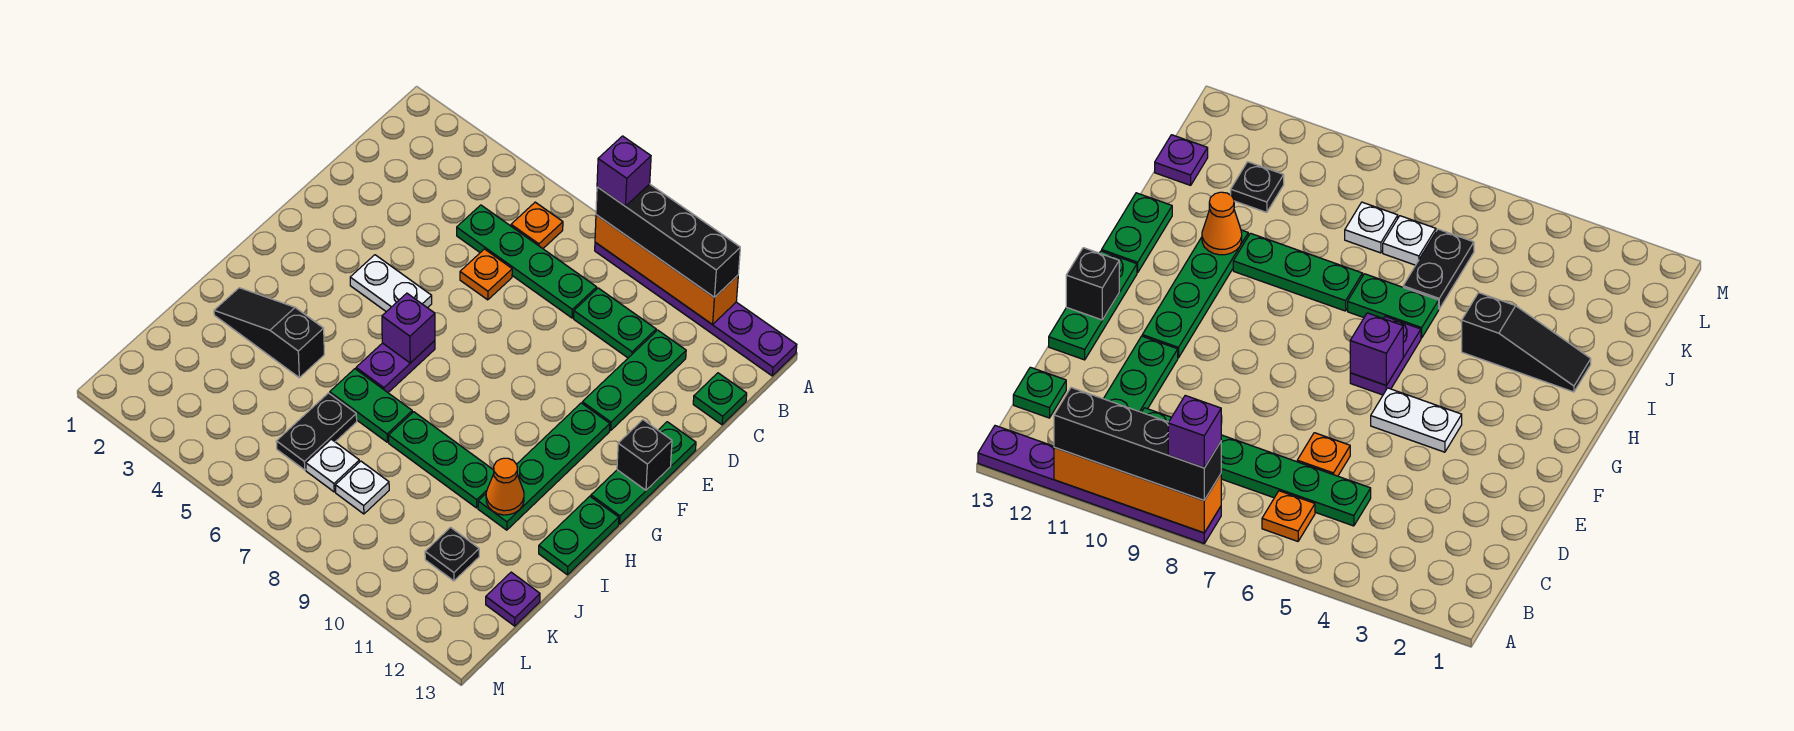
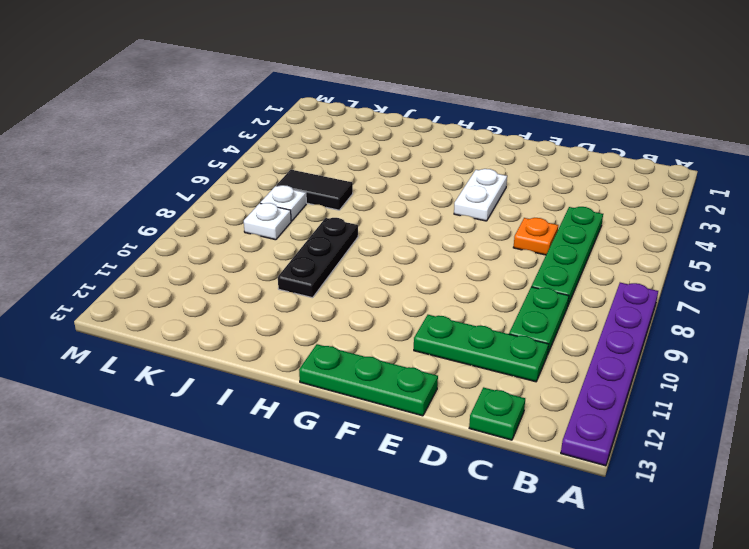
black plate I8:I10 level 1 -> green plate I8:I10 level 1
black tile J6:K6 level 1 -> black plate J6:K6 level 1
none -> orange plate B6 level 1
none -> green plate F11:I11 level 1
none -> purple plate G6:H6 level 1

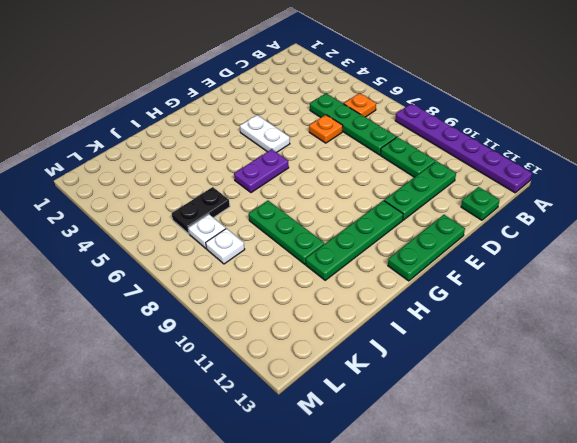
none -> green plate H13:I13 level 1
none -> black slope I2:I4 level 1 top 4
none -> green plate I6:I7 level 1

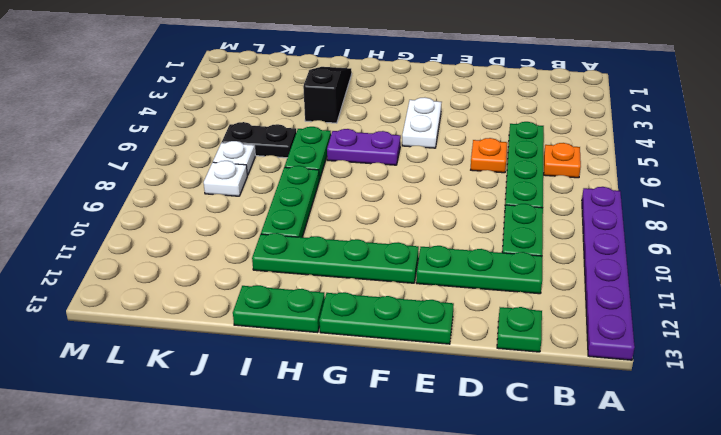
none -> black plate K11 level 1
none -> purple plate K13 level 1
none -> orange brick A8:A11 level 2

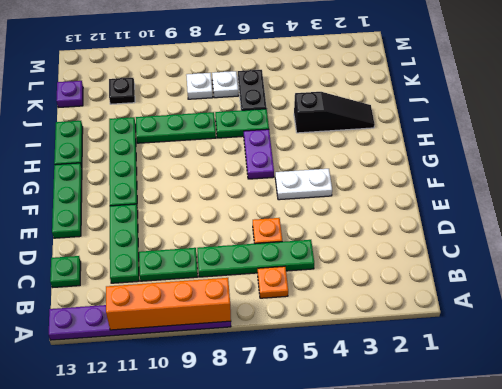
none -> black brick F13 level 2
none -> purple brick G6 level 2
none -> orange cone I11 level 2

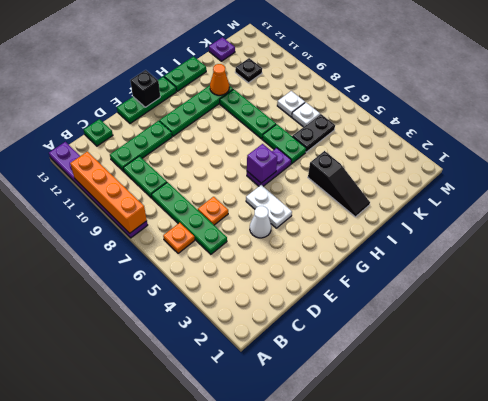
white cone E4 level 1 -> none
none -> black brick A8:A11 level 3
none -> purple brick A8 level 4

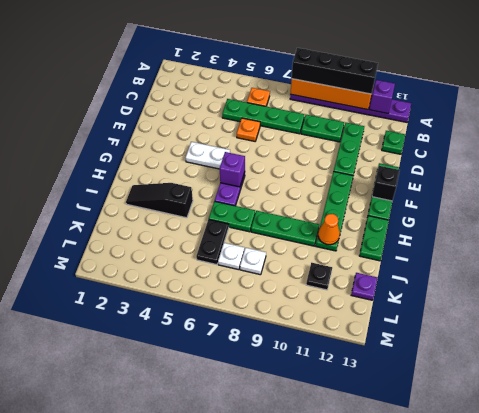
purple brick A12 level 2 -> purple brick A8 level 4

